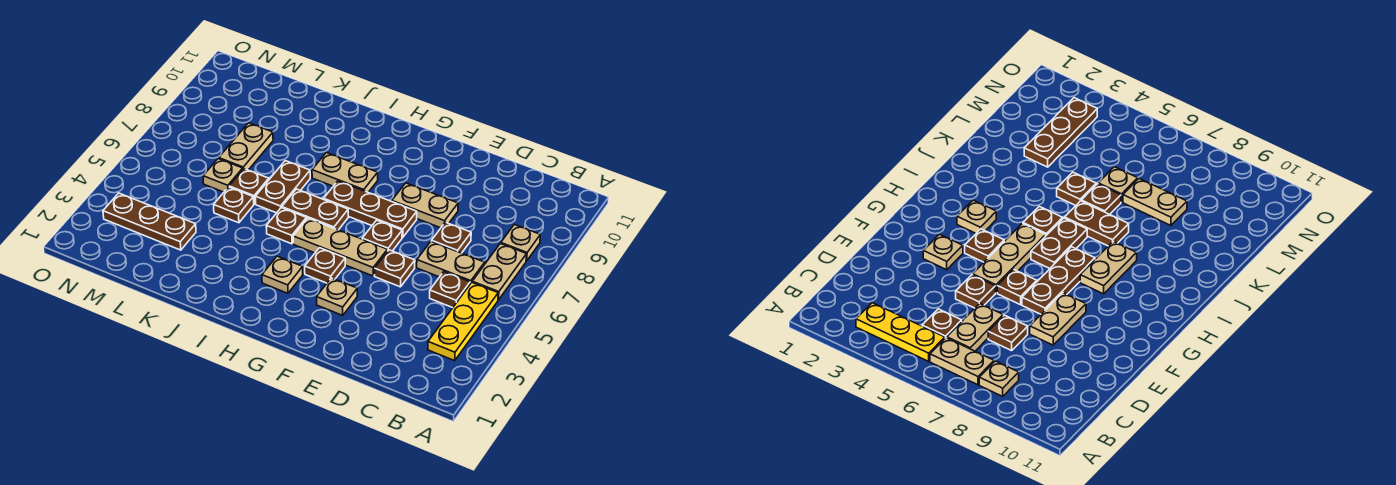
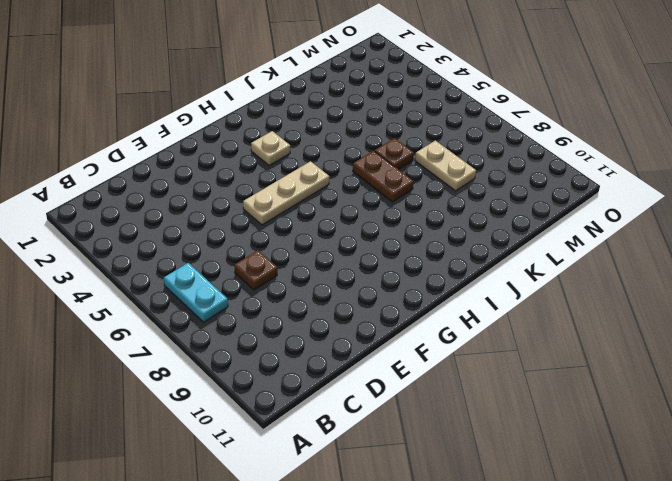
cyan plate B6:B7 level 1 -> tan plate B6:B7 level 1
none -> yellow plate B3:B5 level 1
none -> tan plate B8 level 1
none -> brown plate C5 level 1

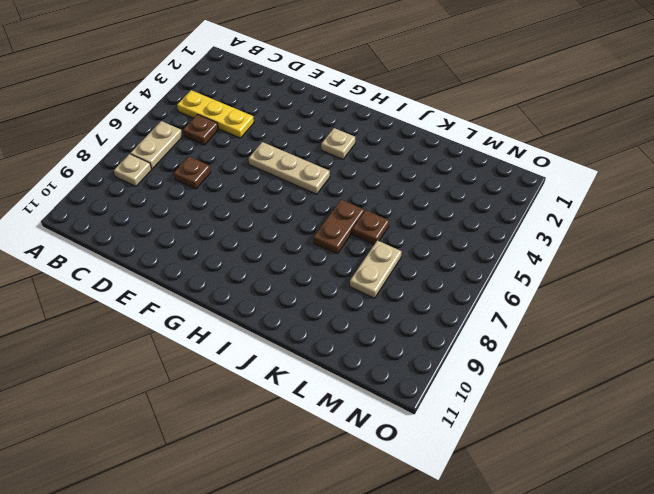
yellow plate B4:D4 level 1 -> yellow plate B3:B5 level 1
none -> tan plate C6:D6 level 1
none -> brown plate E5 level 1
none -> tan plate E8:F8 level 1

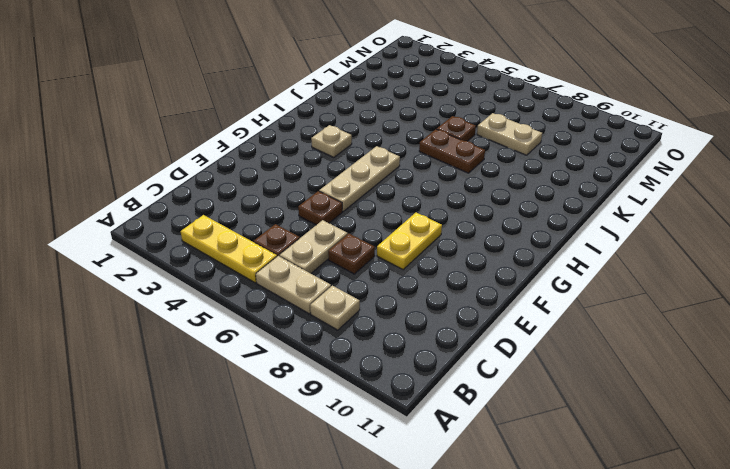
yellow plate E8:F8 level 1 -> tan plate E8:F8 level 1
none -> tan plate F3 level 1
none -> brown plate F6 level 1
none -> brown plate F7:H7 level 1

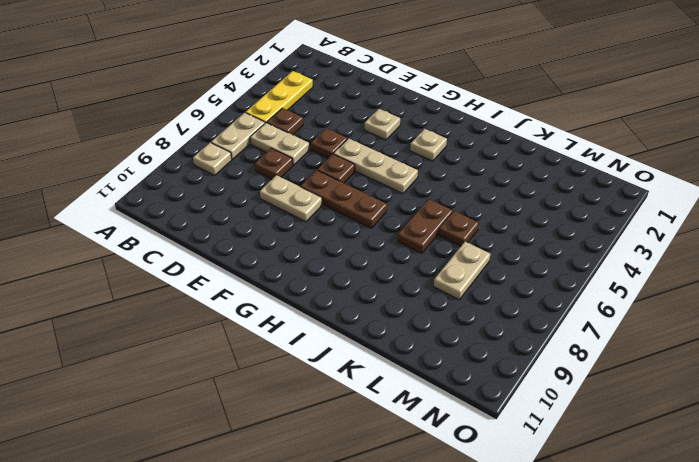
none -> brown plate G4 level 1
none -> brown plate H6:I6 level 1
none -> tan plate H8:I8 level 1

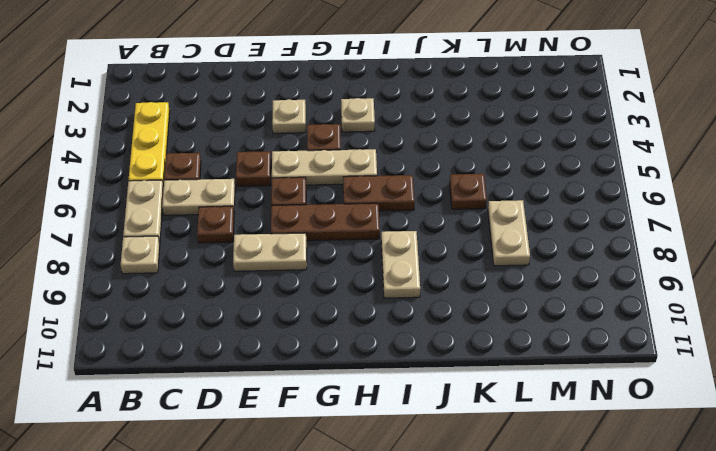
tan plate I8:I9 level 1 -> tan plate H8:I8 level 1
none -> brown plate I5 level 1
none -> brown plate J6:J7 level 1
none -> brown plate K5 level 1

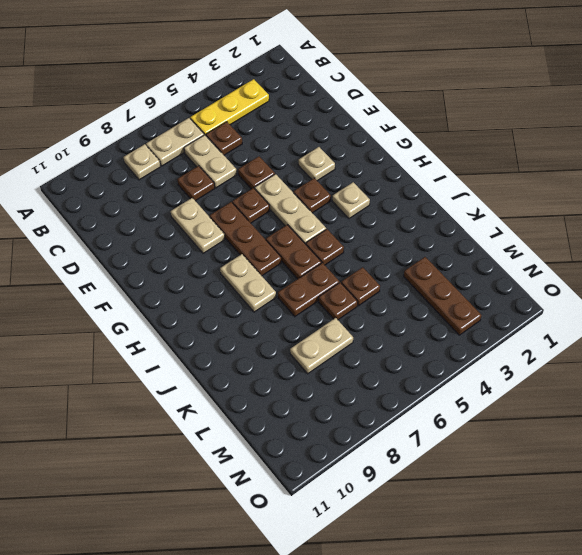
none -> tan plate L6 level 1

